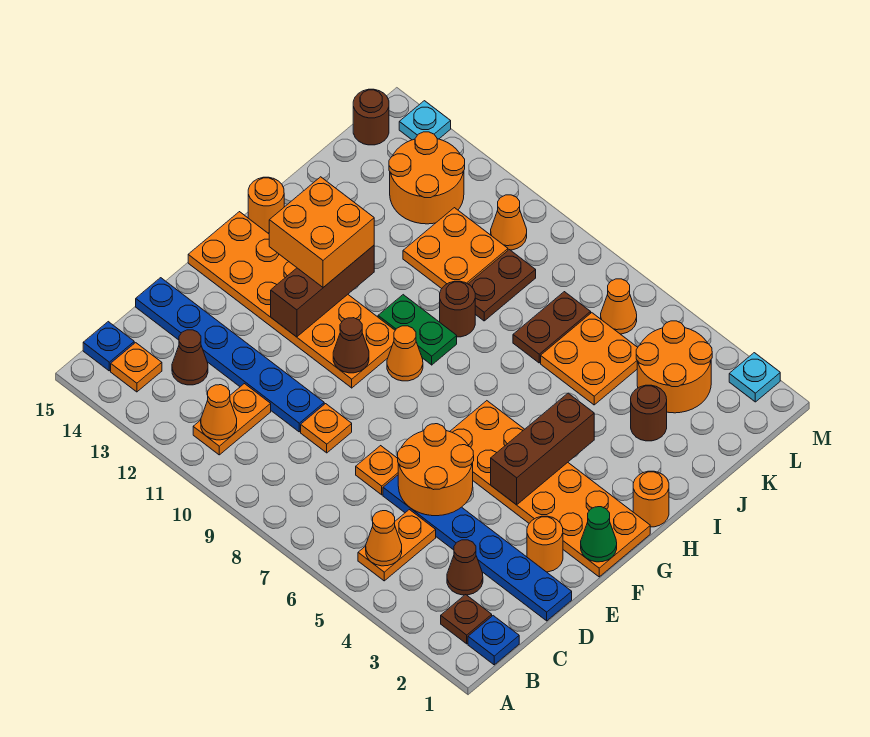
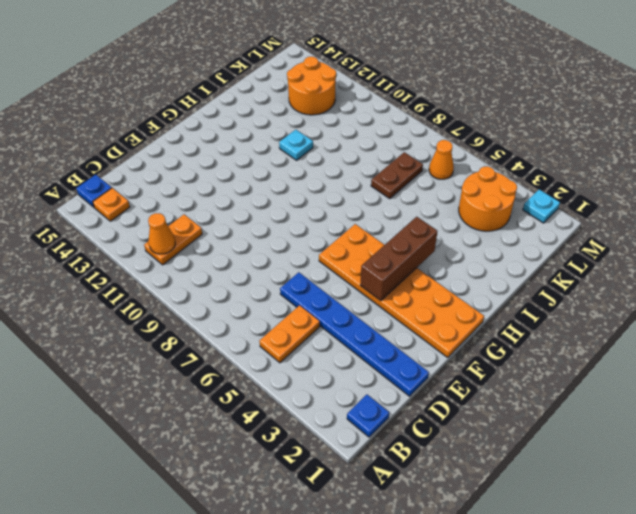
cyan plate I11 level 1 -> cyan plate M14 level 1
none -> brown plate B2 level 1
none -> brown cone C3 level 1
none -> brown cone C13 level 1
none -> orange plate D7 level 1

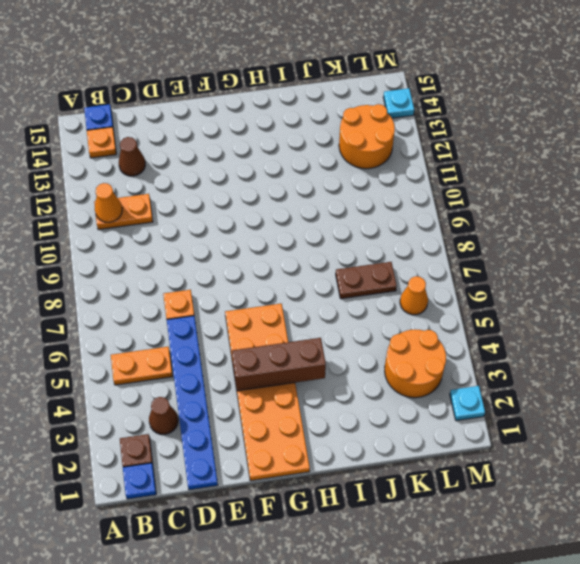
none -> orange plate D9 level 1
none -> blue plate D10:D15 level 1
none -> orange round brick E2 level 1
none -> orange plate F10:G15 level 1

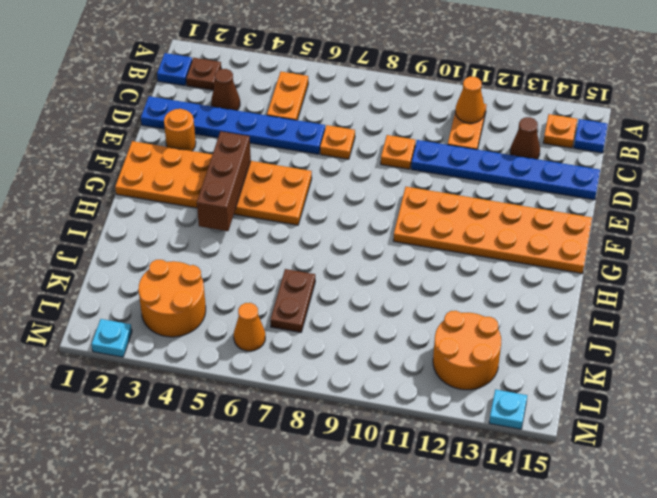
none -> orange cone G9 level 1
none -> orange round brick H1 level 1
none -> green plate H9:H10 level 1
none -> orange round brick H15 level 1

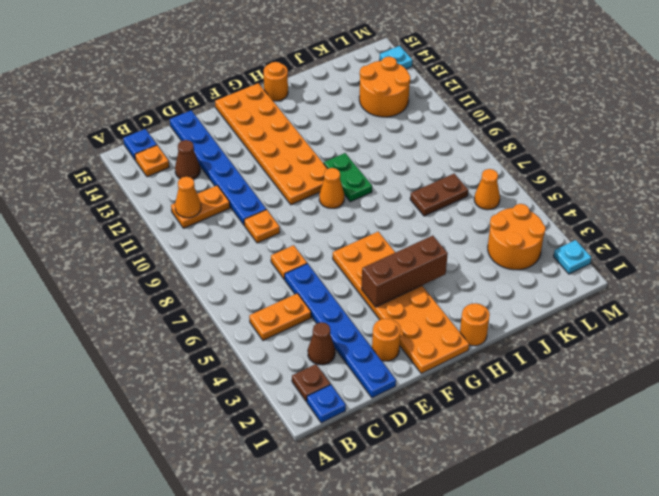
none -> brown round brick I9 level 1
none -> brown round brick J3 level 1
none -> orange plate J5:K6 level 1
none -> brown plate J9:K9 level 1

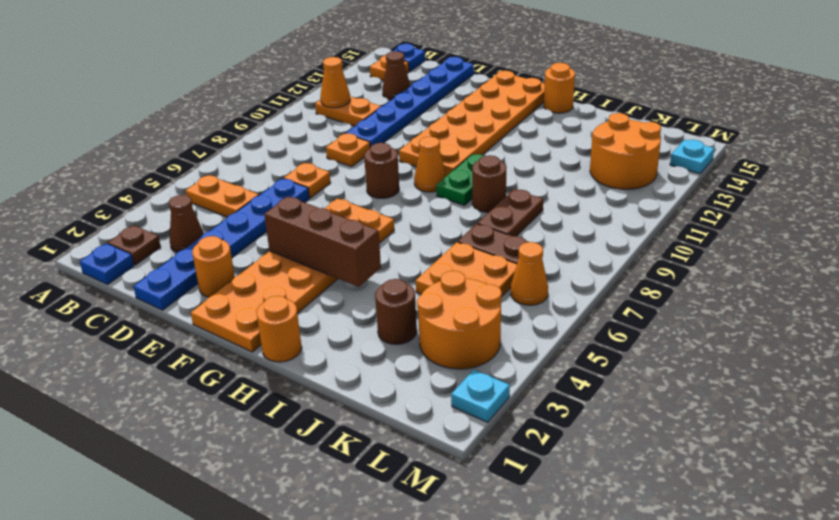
brown round brick F8 level 1 -> brown round brick L15 level 1
brown plate J8:J9 level 1 -> brown plate J9:K9 level 1
none -> orange plate J10:K11 level 1
none -> orange cone L10 level 1
none -> orange cone B5 level 2
none -> orange round brick D5:E6 level 2

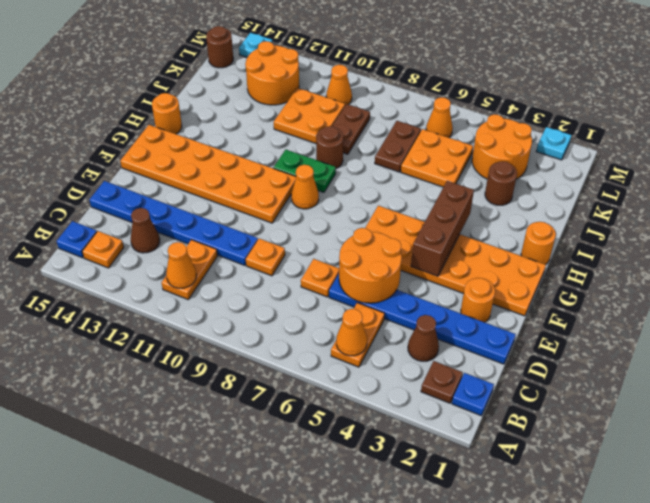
none -> green cone F1 level 2
none -> brown cone F10 level 2
none -> brown brick F12:H12 level 2
none -> orange brick G12:H13 level 3

